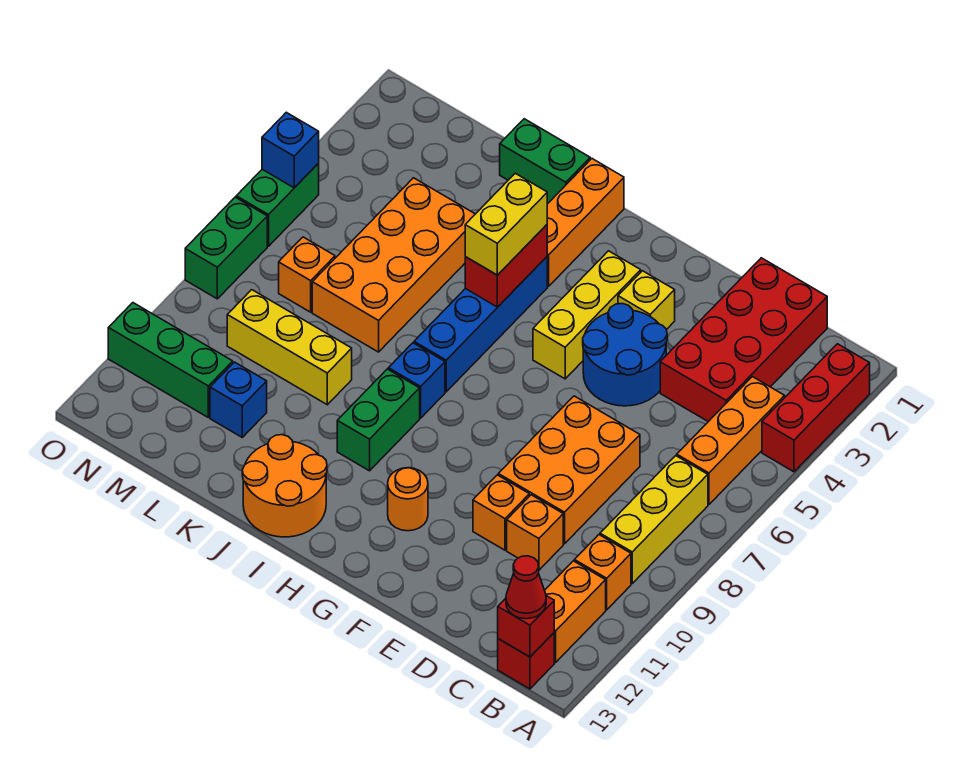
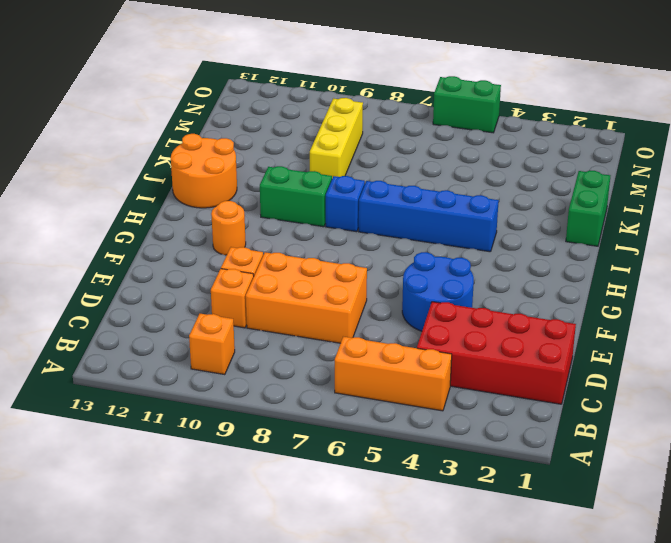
none -> red brick A2:A4 level 1
none -> yellow brick B7:B9 level 1
none -> orange brick B11:B12 level 1
none -> red brick B13 level 1

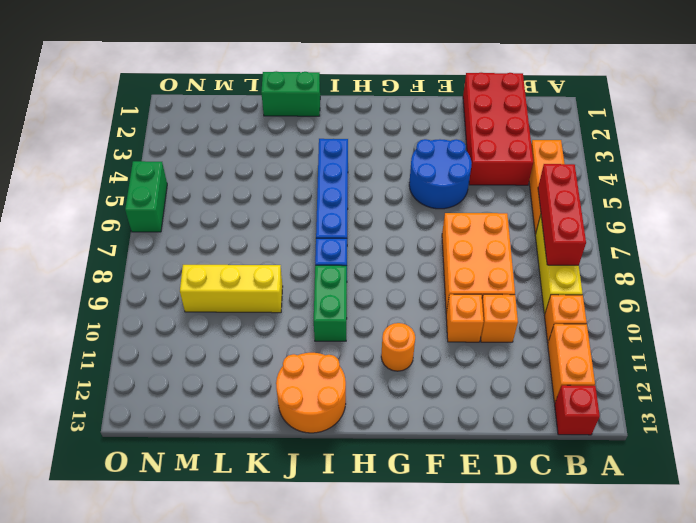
red brick B6:B8 level 2 -> red brick A2:A4 level 1
none -> yellow brick F3 level 1
none -> yellow brick G3:G5 level 1
none -> orange brick I1:I3 level 1
none -> orange brick K4:L7 level 1

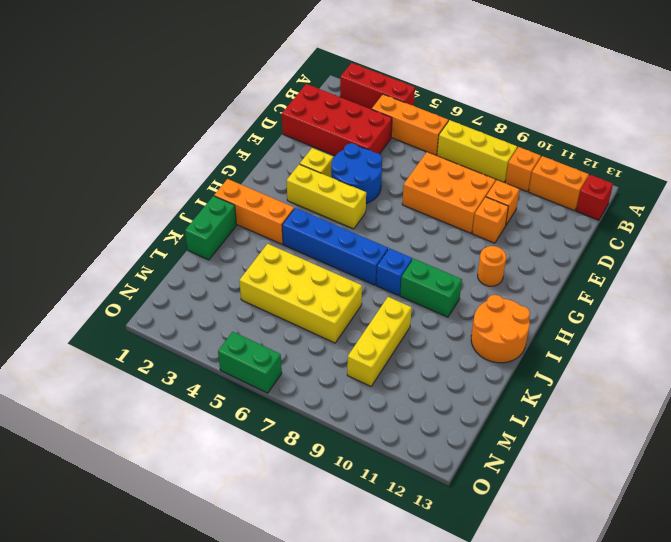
yellow brick K4:L7 level 1 -> orange brick K4:L7 level 1
none -> blue brick L11 level 1
none -> orange brick M7 level 1
none -> green brick M11:O11 level 1
none -> green brick O7:O8 level 1

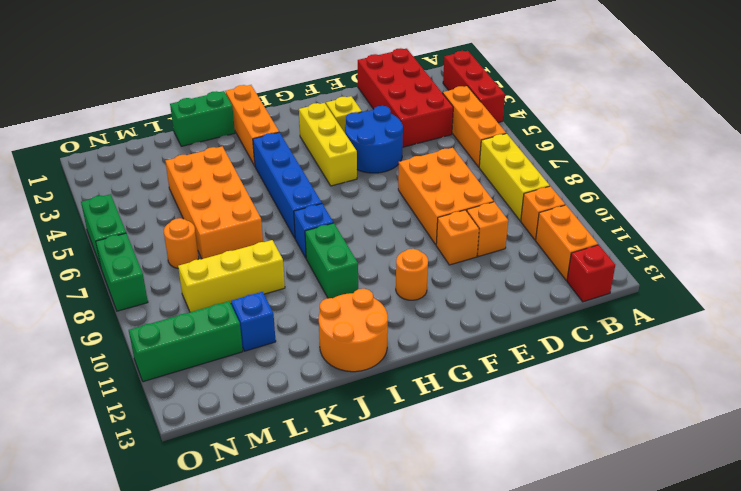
orange round brick M7 level 1 -> orange brick M7 level 1
none -> red brick B13 level 2
none -> red brick I4:I5 level 2
none -> blue brick O5 level 2
none -> red cone B13 level 3

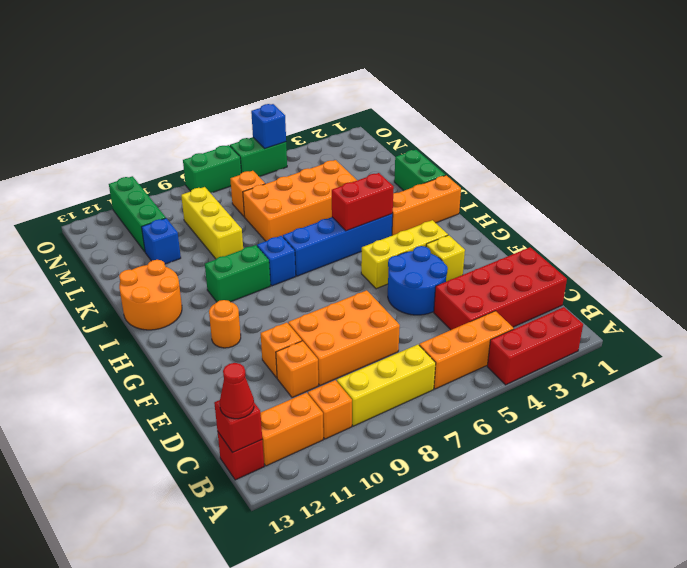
none -> yellow brick I4:I5 level 3

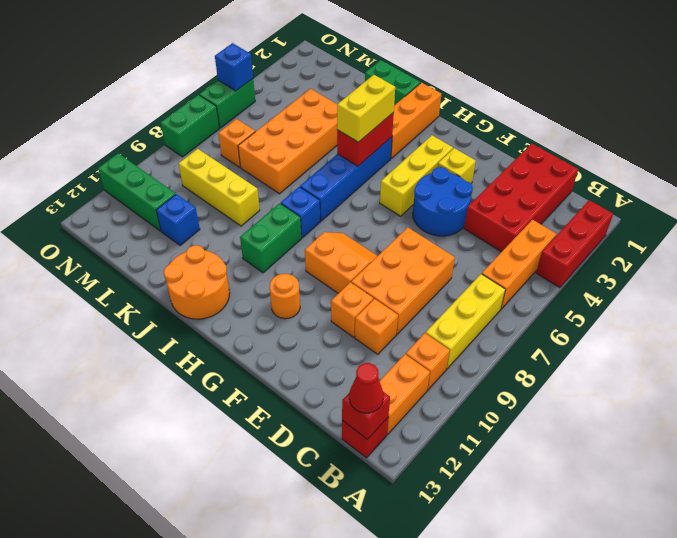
orange slope F8:G9 level 1 top 9 -> none

